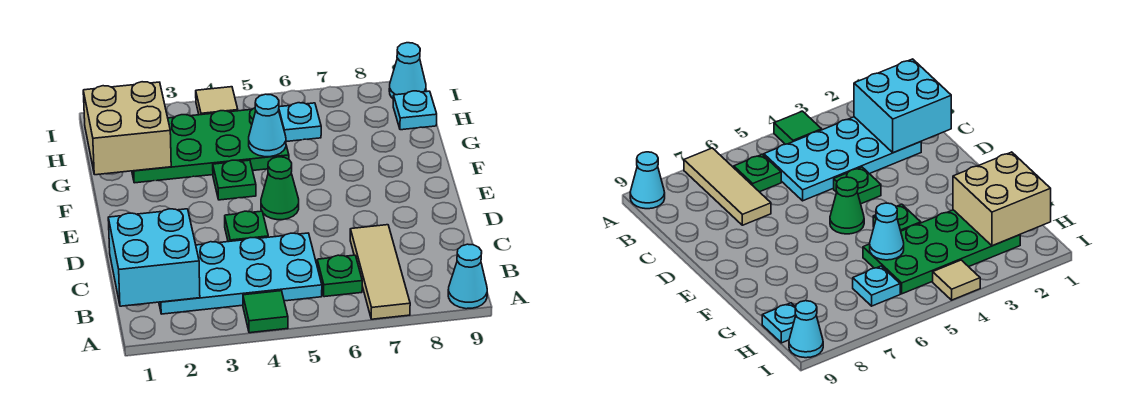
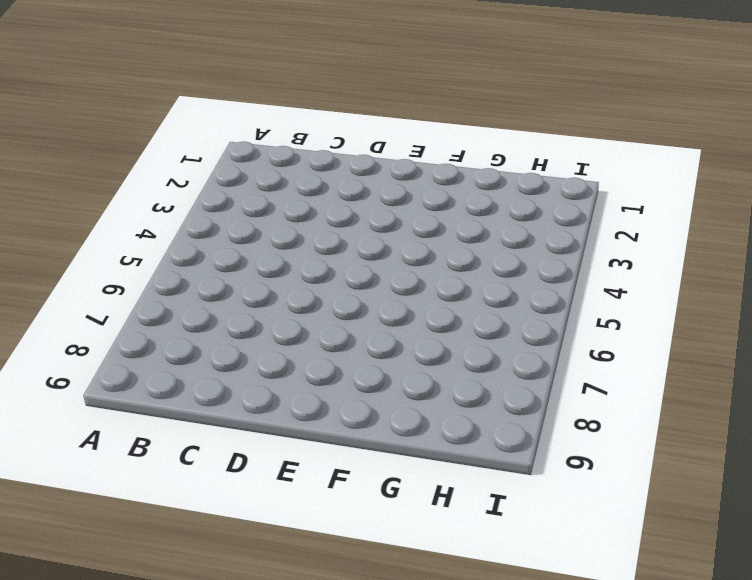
none -> green tile A4 level 1
none -> tan tile A7:C7 level 1
none -> cyan cone A9 level 1

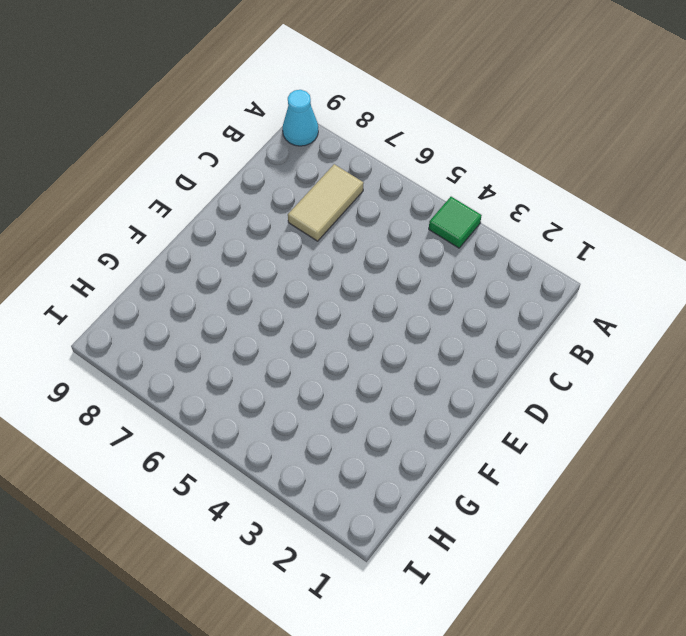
tan tile B7:C7 level 1 -> tan tile A7:C7 level 1
none -> cyan plate B2:C5 level 1
none -> green plate B6 level 1
none -> green plate D4 level 1

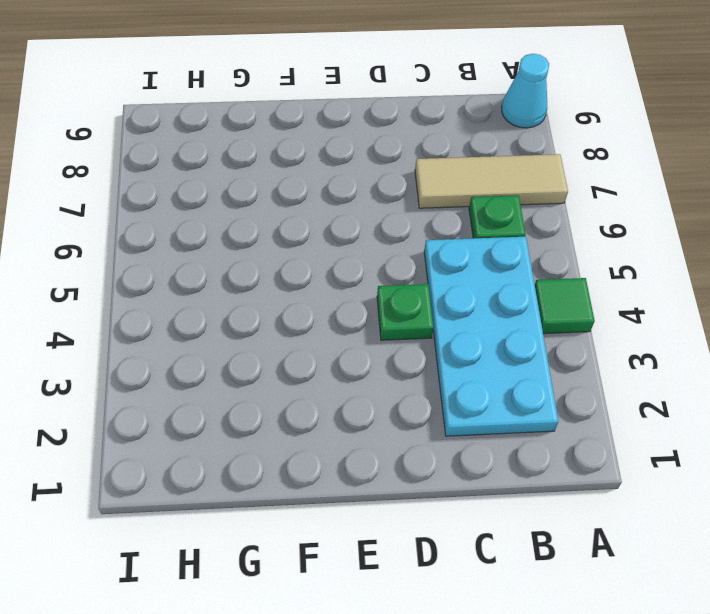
none -> green cone E5 level 1
none -> green plate F4 level 1
none -> green plate G2:H5 level 1

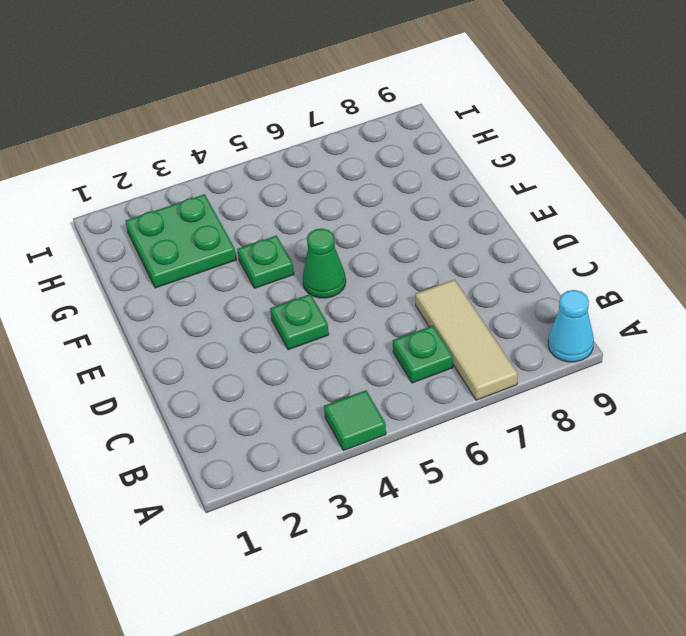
green plate G2:H3 level 1 -> green plate G2:H5 level 1
none -> cyan plate B2:C5 level 1
none -> cyan plate H6 level 1
none -> cyan plate H9 level 1

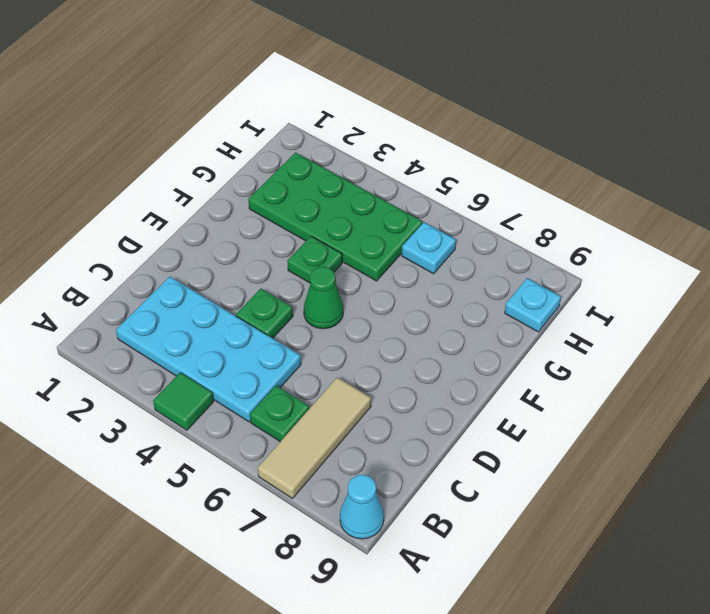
none -> tan tile I4 level 1
none -> cyan cone I9 level 1
none -> cyan brick B1:C2 level 2

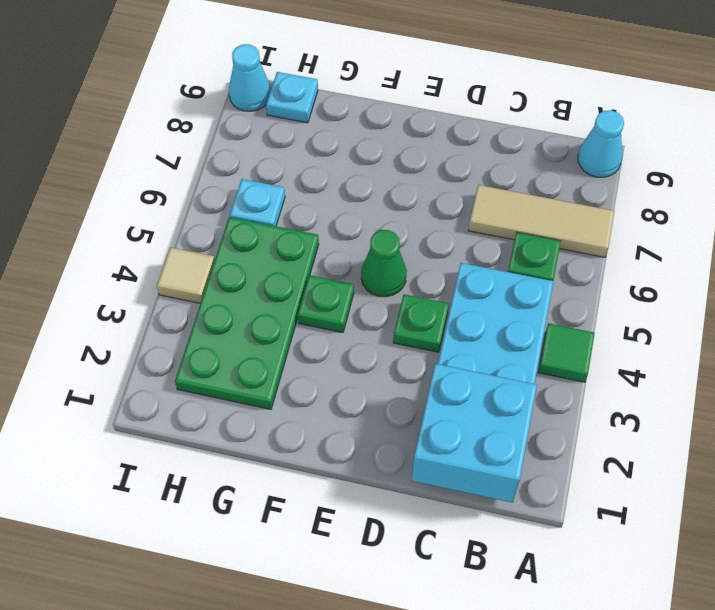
none -> tan brick G1:H2 level 2
none -> cyan cone G5 level 2

